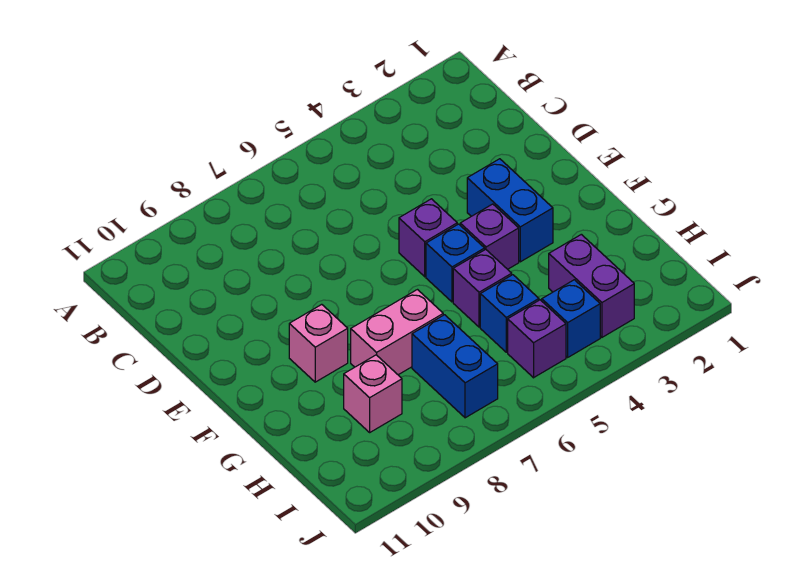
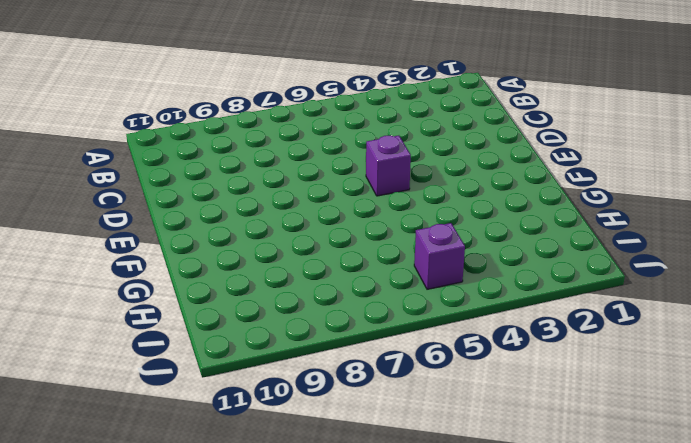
none -> blue brick E3:F3 level 1
none -> purple brick F4 level 1
none -> blue brick F5 level 1

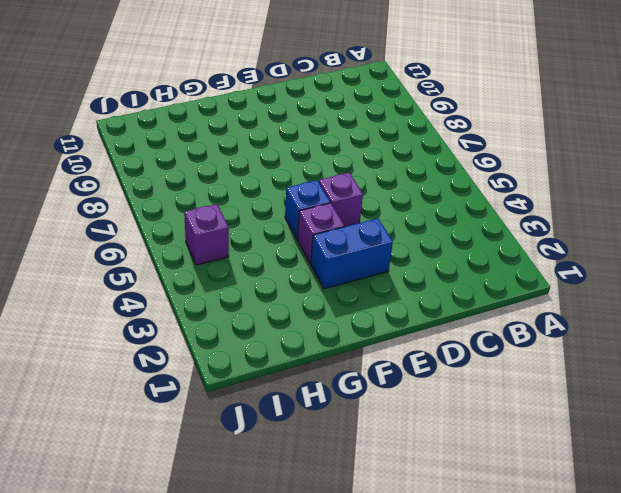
none -> pink brick F9 level 1
none -> purple brick G5 level 1
none -> pink brick G7:G8 level 1

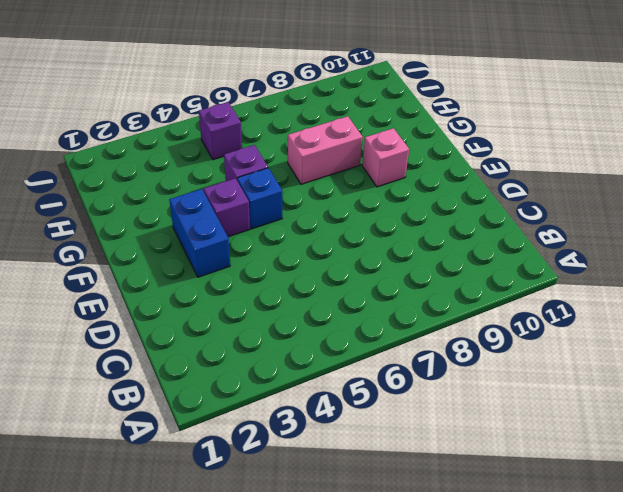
none -> purple brick E5 level 1
none -> purple brick H3:I3 level 1
none -> blue brick H5 level 1

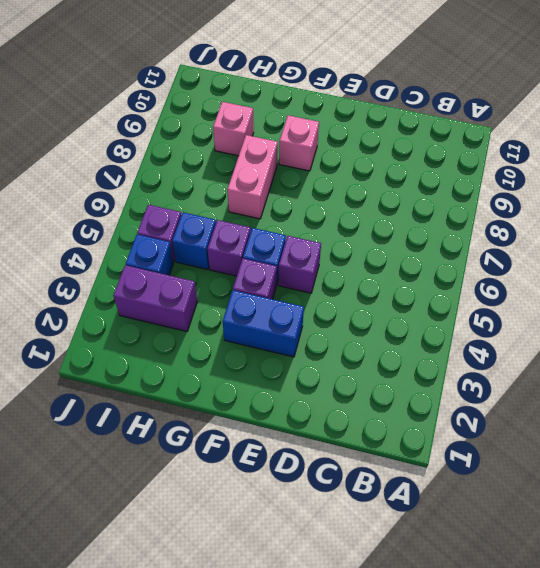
none -> blue brick H7:I7 level 1

